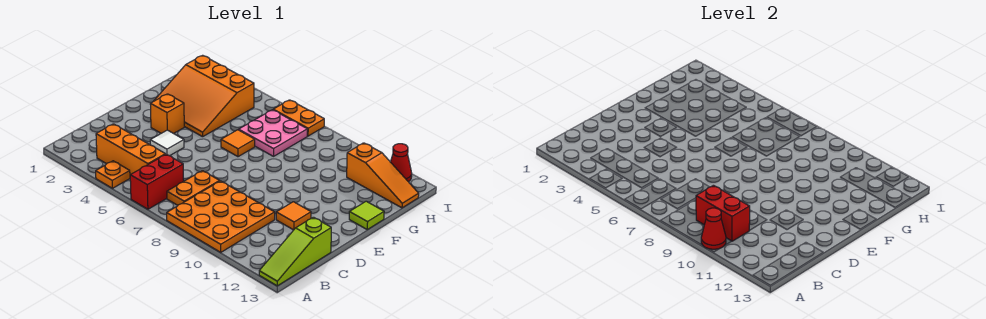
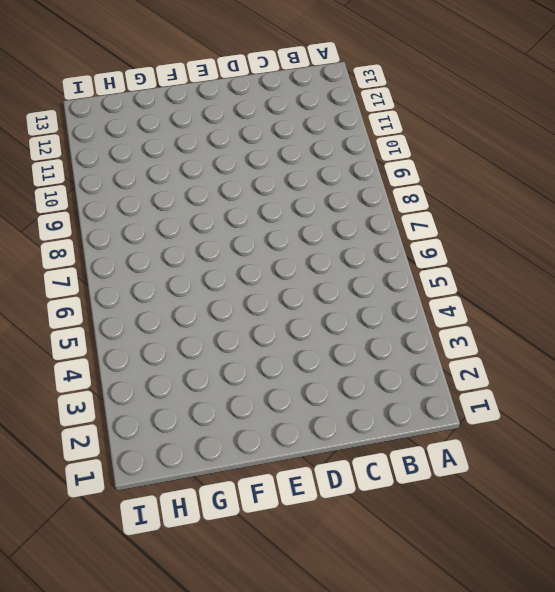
none -> orange plate A4 level 1
none -> red brick A6:B6 level 1
none -> orange plate A8:C10 level 1

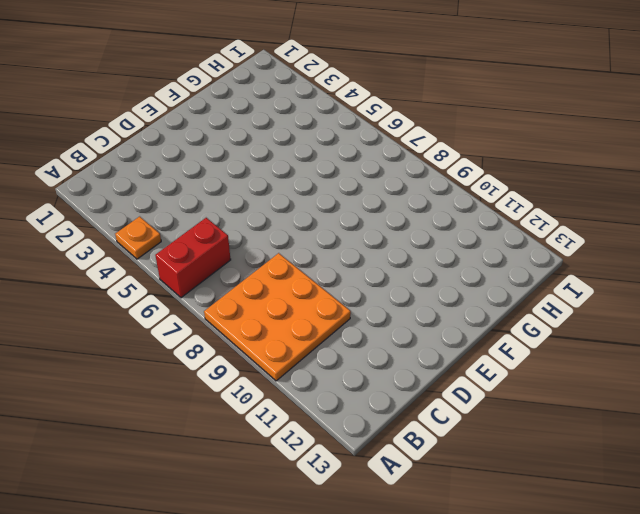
none -> lime slope A13:C13 level 1 top C
none -> orange brick B3:B5 level 1
none -> orange plate B7:C7 level 1

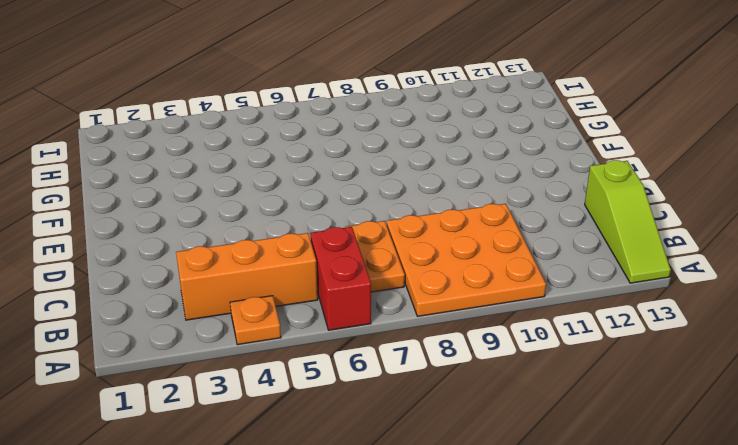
none -> white tile D4 level 1
none -> orange tile D11 level 1
none -> orange brick E3 level 1

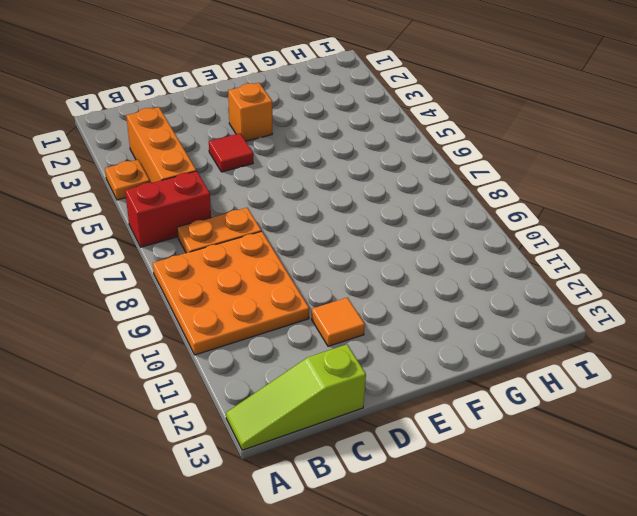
red tile D4 level 1 -> white tile D4 level 1
none -> orange slope F2:H4 level 1 top H
none -> orange tile F6 level 1
none -> lime tile F13 level 1

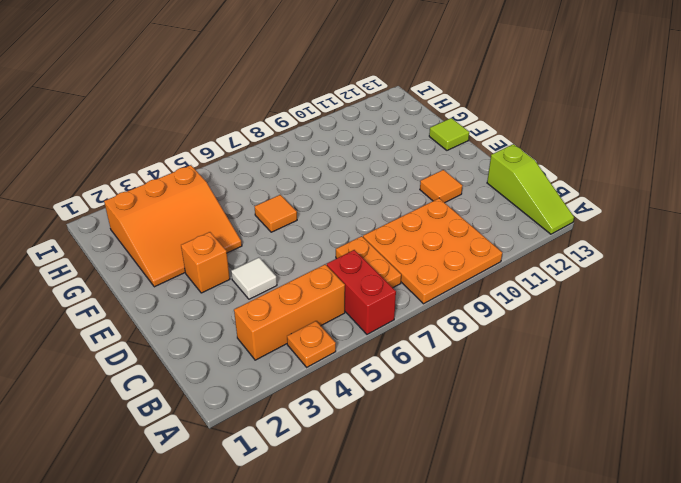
none -> pink plate G6:H7 level 1
none -> orange slope H11:H13 level 1 top 11
none -> orange plate I6:I7 level 1

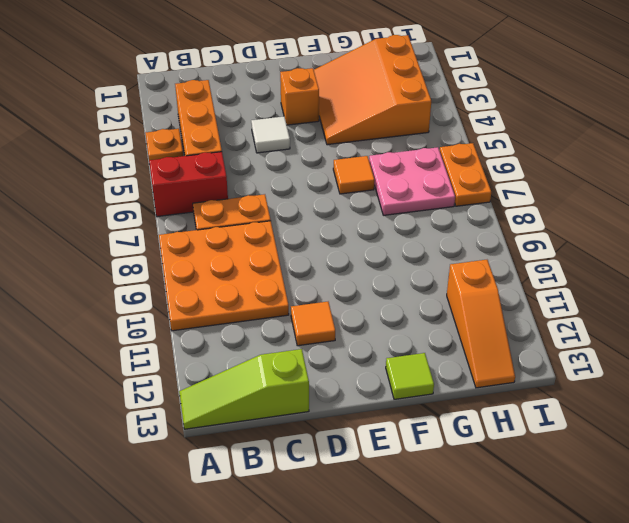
none -> red cone I12 level 1
none -> red cone A10 level 2
none -> red brick B9:B10 level 2

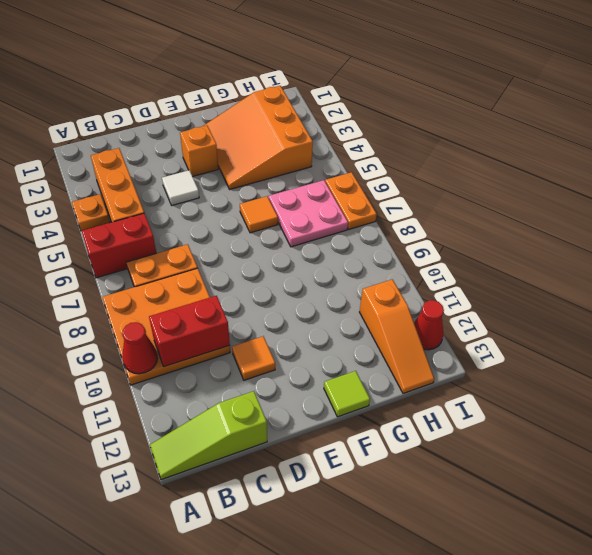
red brick B10:C10 level 2 -> red brick B9:B10 level 2

